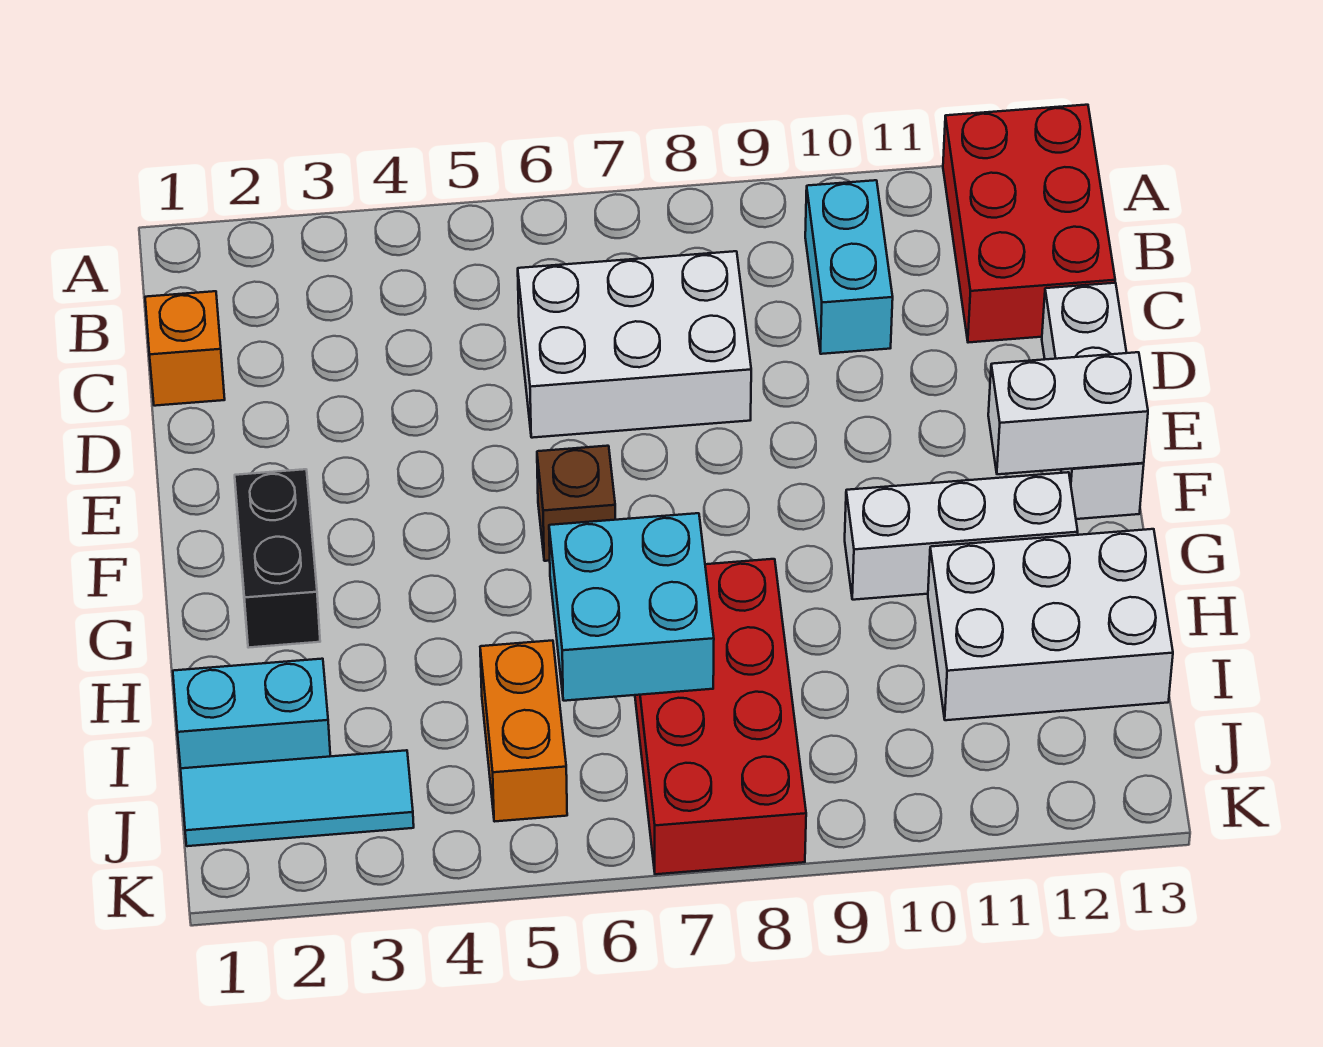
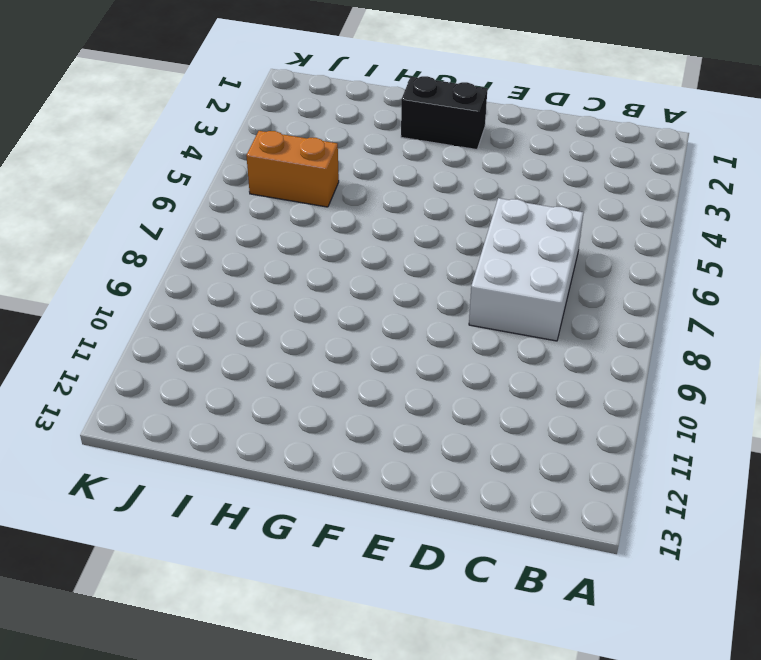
none -> red brick A12:C13 level 1
none -> cyan brick B10:C10 level 1
none -> orange brick C1 level 1

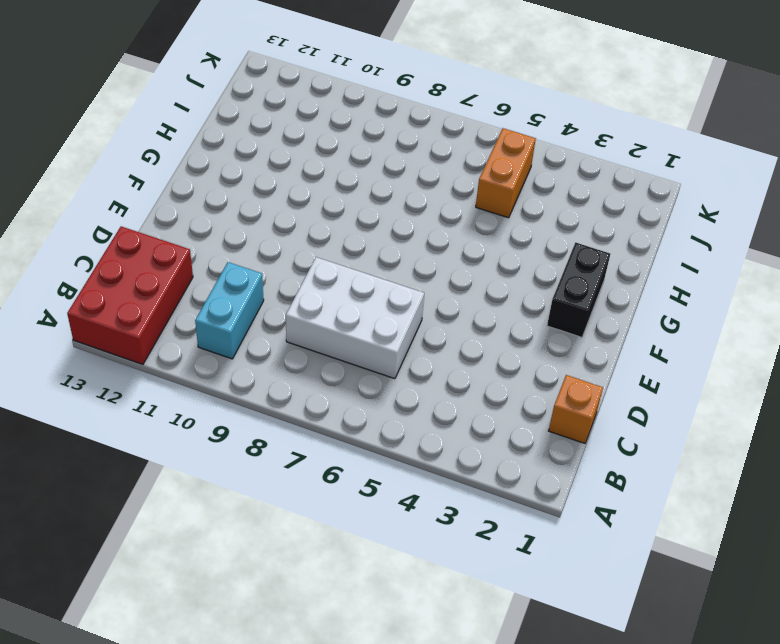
none -> white brick D13:F13 level 1
none -> brown brick F6 level 1
none -> white brick G10:G12 level 1

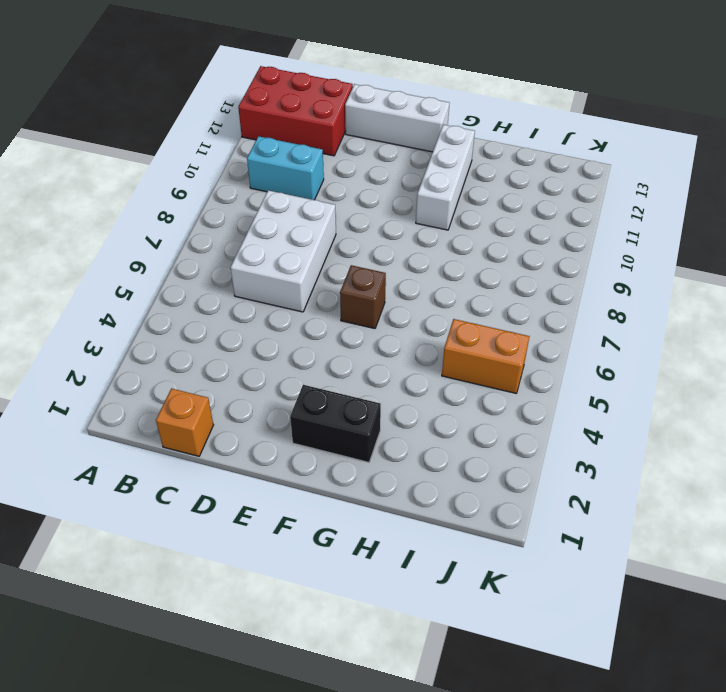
none -> red brick H7:K8 level 1
none -> white brick H11:I13 level 1
none -> cyan brick I1:I2 level 1

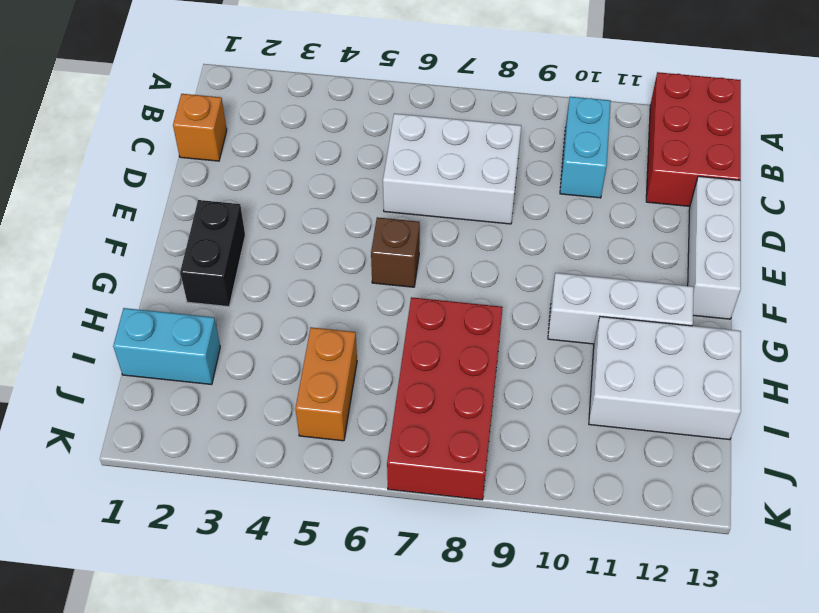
none -> cyan tile J1:J3 level 1
none -> white brick F12:F13 level 2
none -> cyan brick H6:I7 level 2

